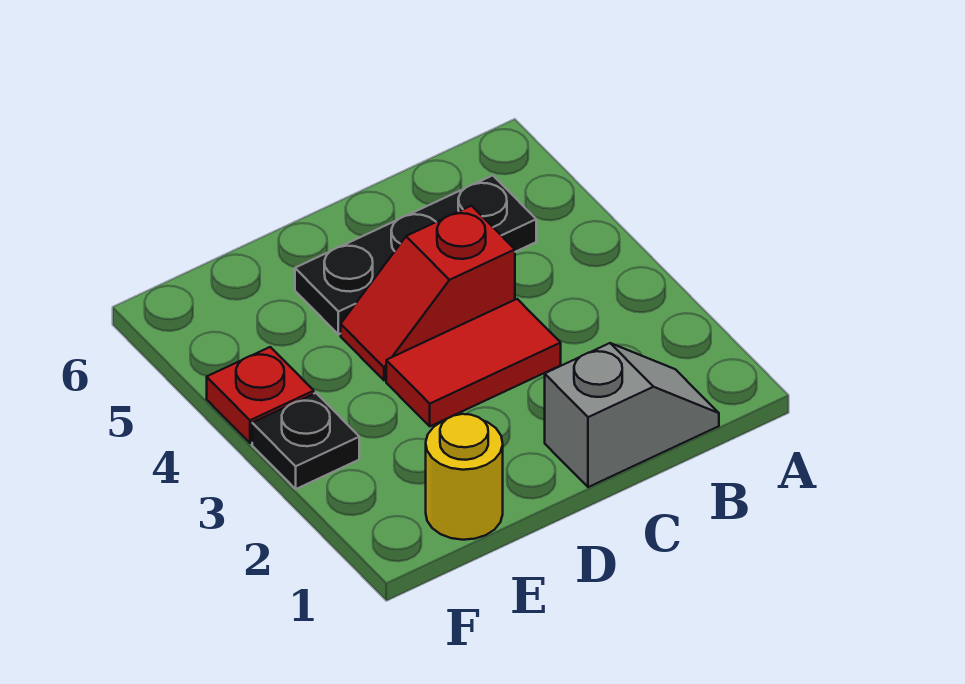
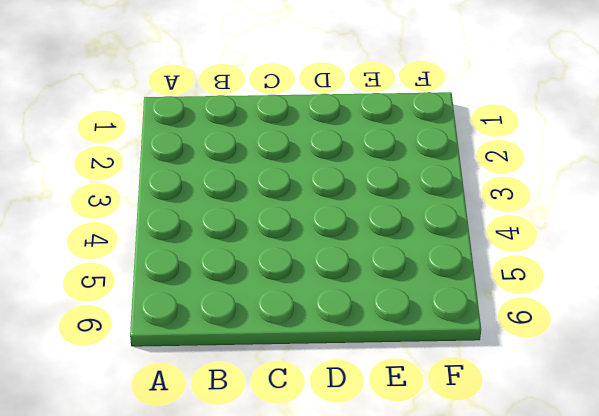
none -> grey slope B1:C1 level 1 top C
none -> black plate B5:D5 level 1

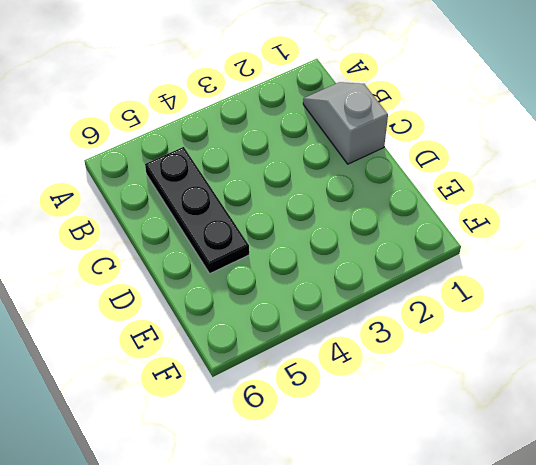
none -> red tile C3:D3 level 1
none -> red slope C4:D4 level 1 top C

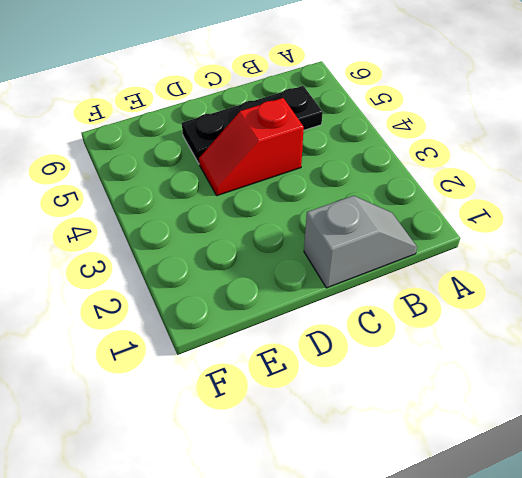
none -> red tile C3:D3 level 1
none -> yellow round brick E1 level 1

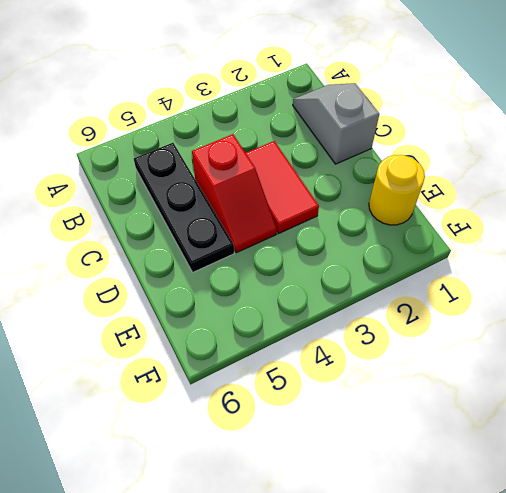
none -> black plate F3 level 1
none -> red plate F4 level 1

